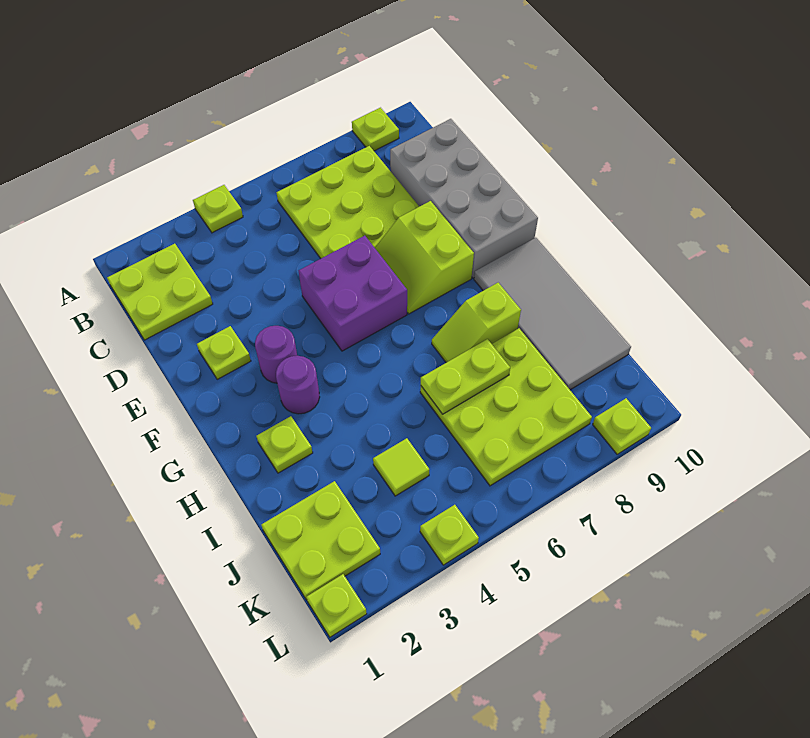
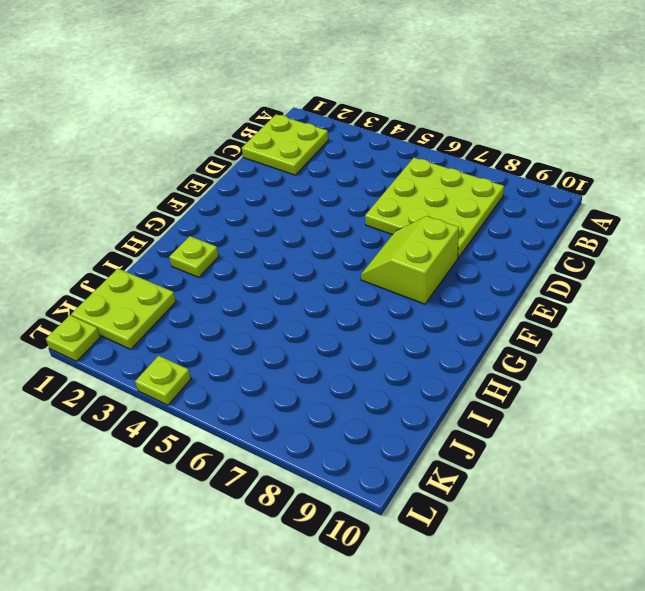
none -> lime plate A4 level 1
none -> lime plate A9 level 1
none -> grey brick C9:F10 level 1

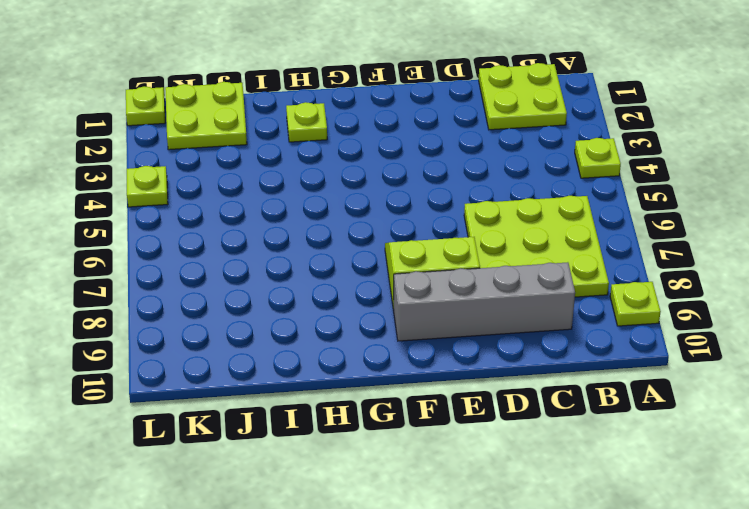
grey brick C9:F9 level 1 -> grey brick C9:F10 level 1
none -> lime plate E2 level 1
none -> purple brick E5:F6 level 1
none -> purple round brick F3 level 1

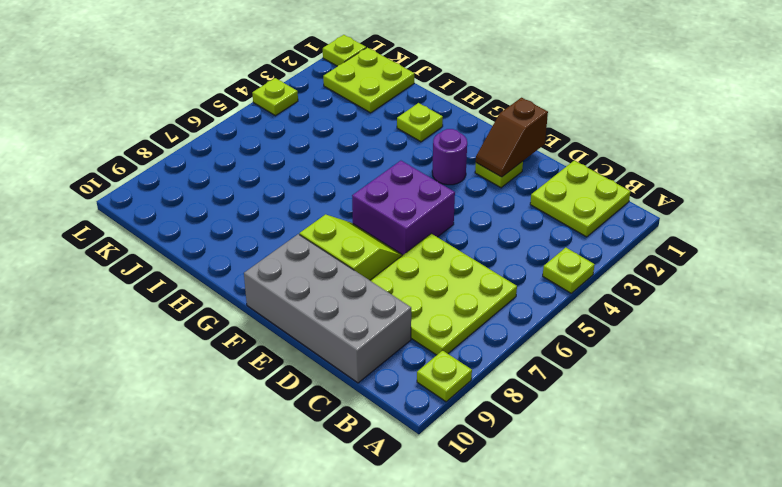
brown slope E1:E2 level 2 top 1 -> none
none -> purple round brick G3 level 1
none -> grey tile G9:J10 level 1
none -> lime slope H7:H8 level 1 top 8

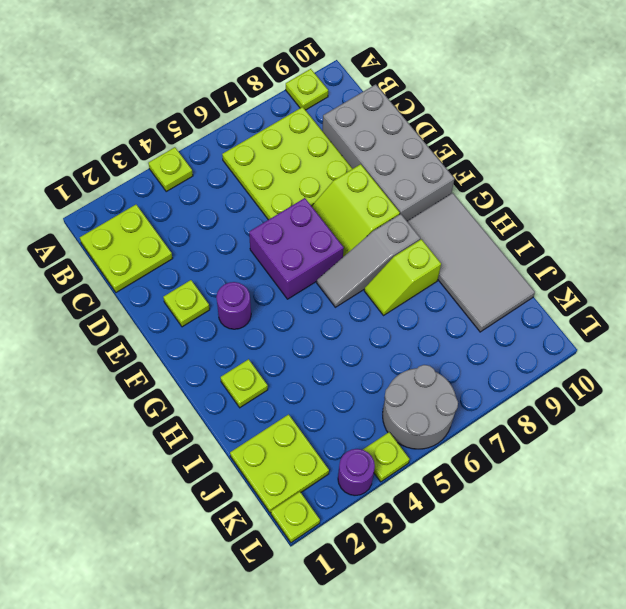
grey slope G6:G8 level 1 top 8 -> none
grey round brick K5:L6 level 1 -> lime plate I6:K8 level 1
purple round brick L3 level 1 -> purple round brick G3 level 1
none -> lime tile J4 level 1
none -> lime plate L9 level 1
none -> lime plate I6:I7 level 2

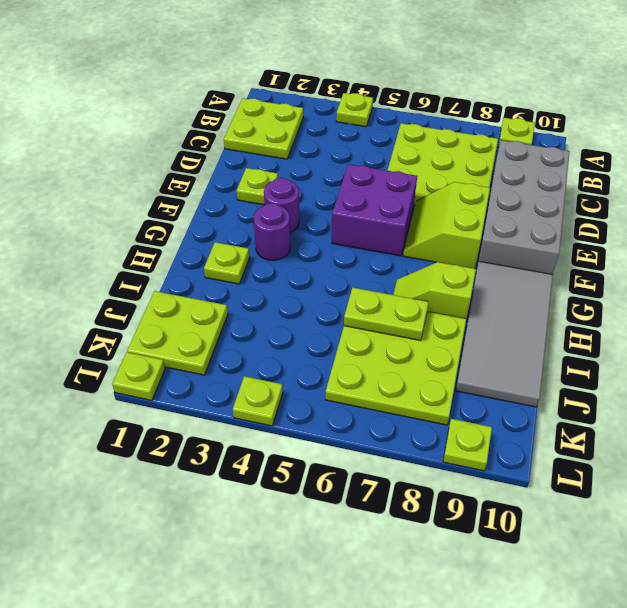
none -> lime tile J4 level 1

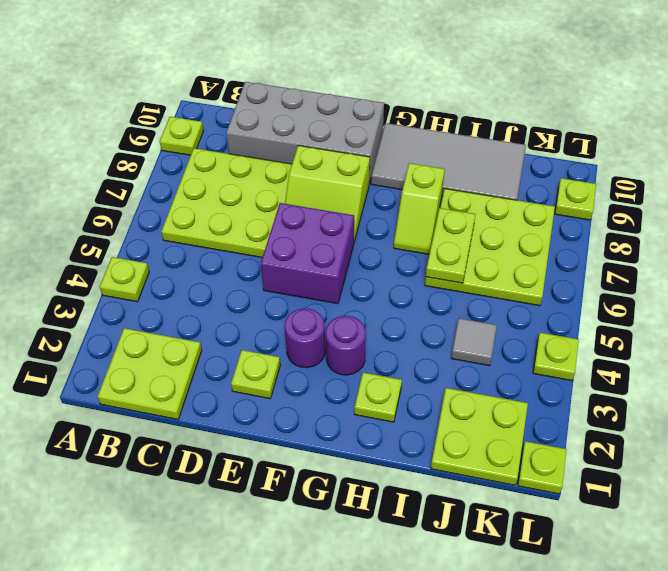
grey tile J4 level 1 -> lime tile J4 level 1

